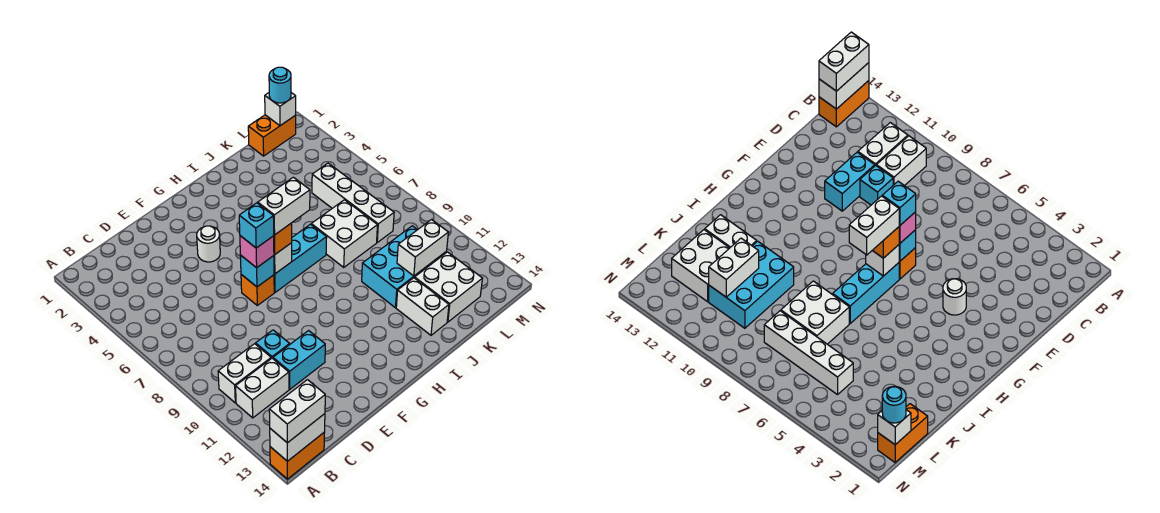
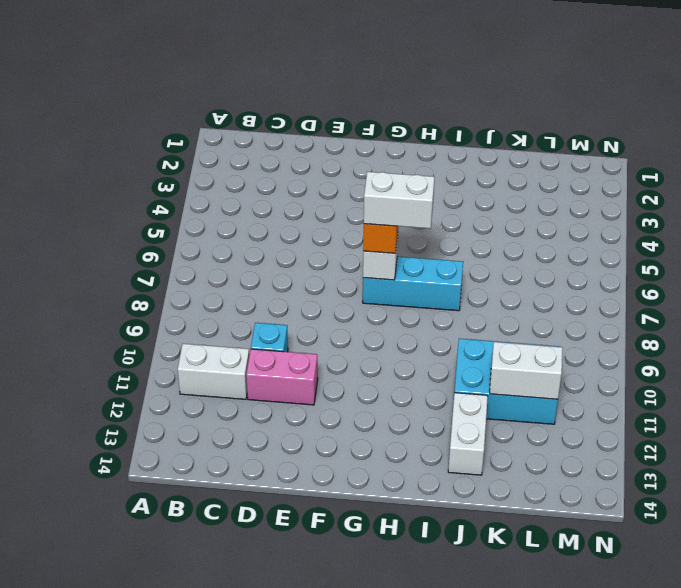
pink brick D11:E11 level 1 -> cyan brick D11:E11 level 1
none -> orange brick A14:B14 level 1
none -> white brick B10:C10 level 1
none -> white round brick F4 level 1

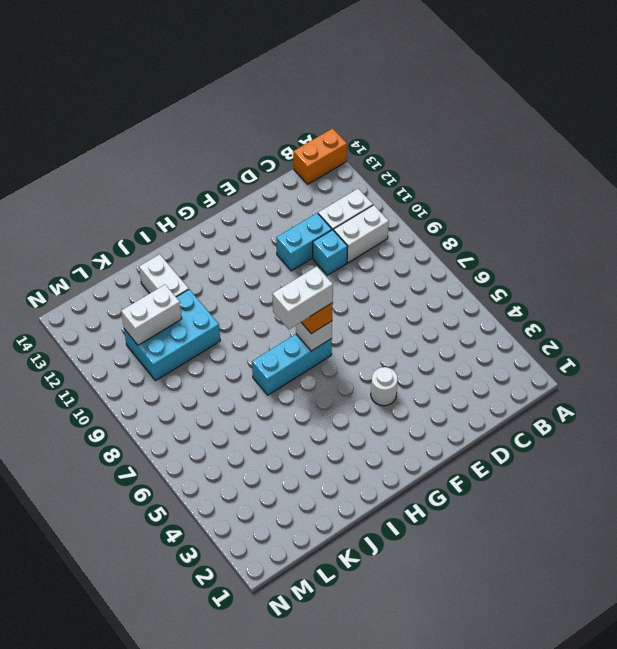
none -> orange brick F7 level 1
none -> white brick J7:K8 level 1
none -> white brick K12:L13 level 1

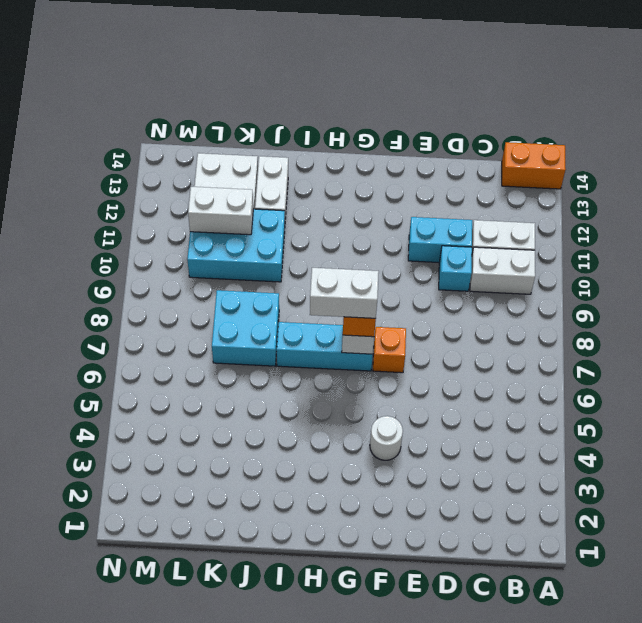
cyan brick J7:K8 level 1 -> white brick J7:K8 level 1
none -> orange brick L1:M1 level 1
none -> white brick L5:L8 level 1
none -> white brick A14:B14 level 2

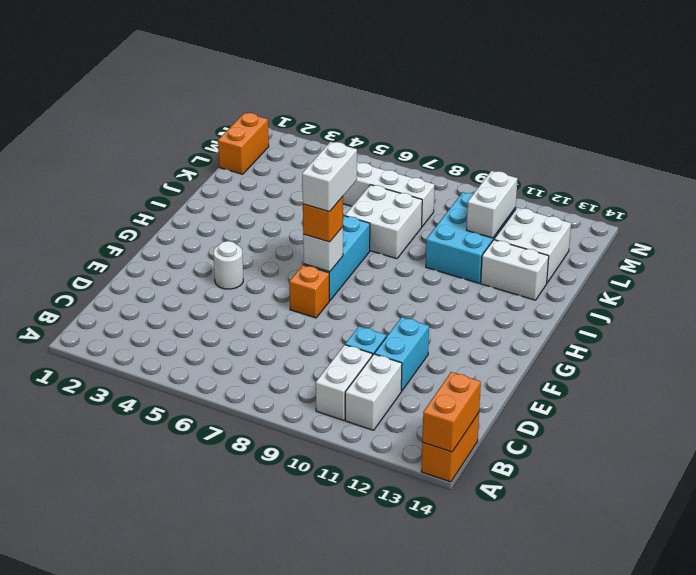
orange brick A14:B14 level 2 -> white brick A14:B14 level 2
none -> cyan brick F7 level 2
none -> white brick M1 level 2
none -> white brick A14:B14 level 3

